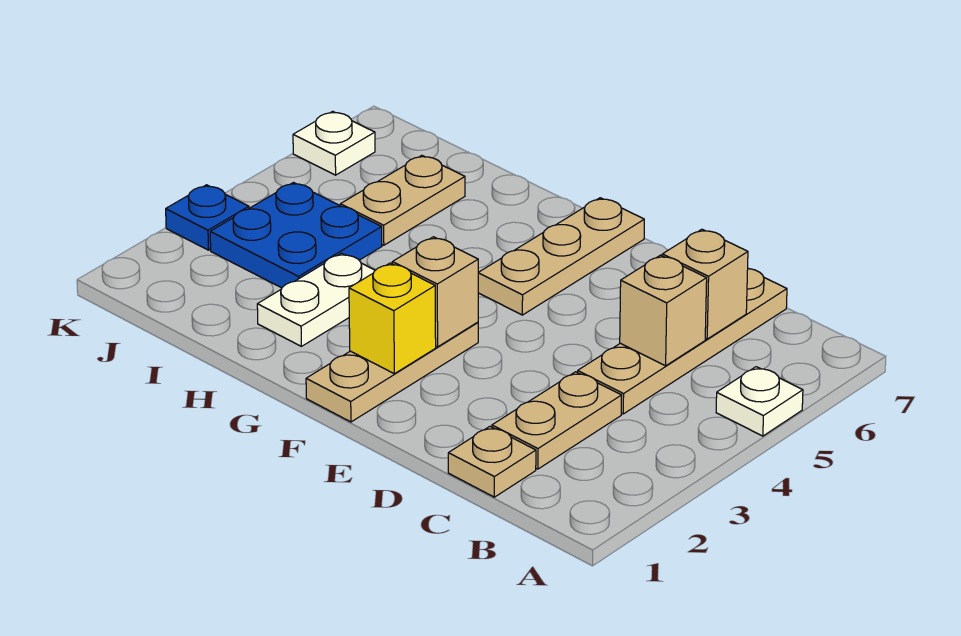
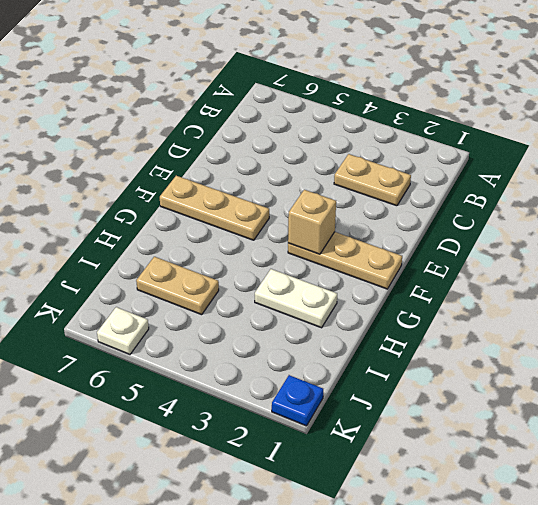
blue plate K1 level 1 -> blue plate K3 level 1
none -> white plate A5 level 1
none -> tan plate C1 level 1
none -> tan plate C4:C7 level 1

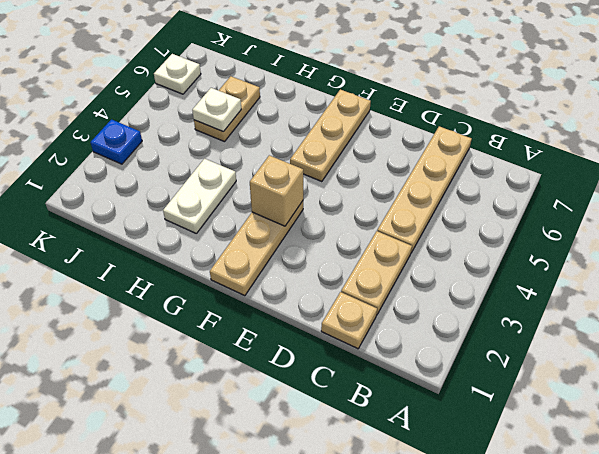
white plate I5 level 2 -> white plate A5 level 1
none -> blue plate I3:J4 level 1
none -> tan brick C5 level 2
none -> tan brick C6 level 2

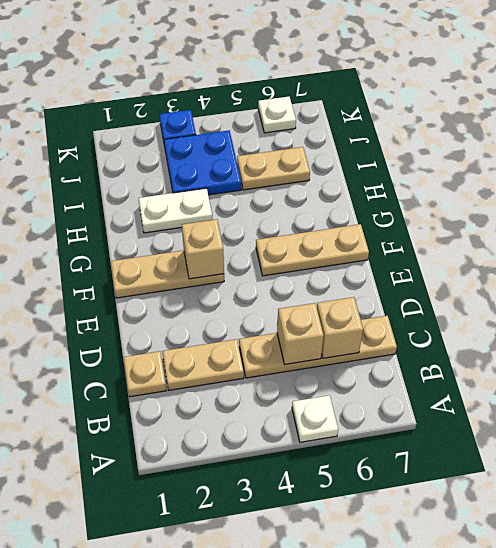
none -> yellow brick F2 level 2

